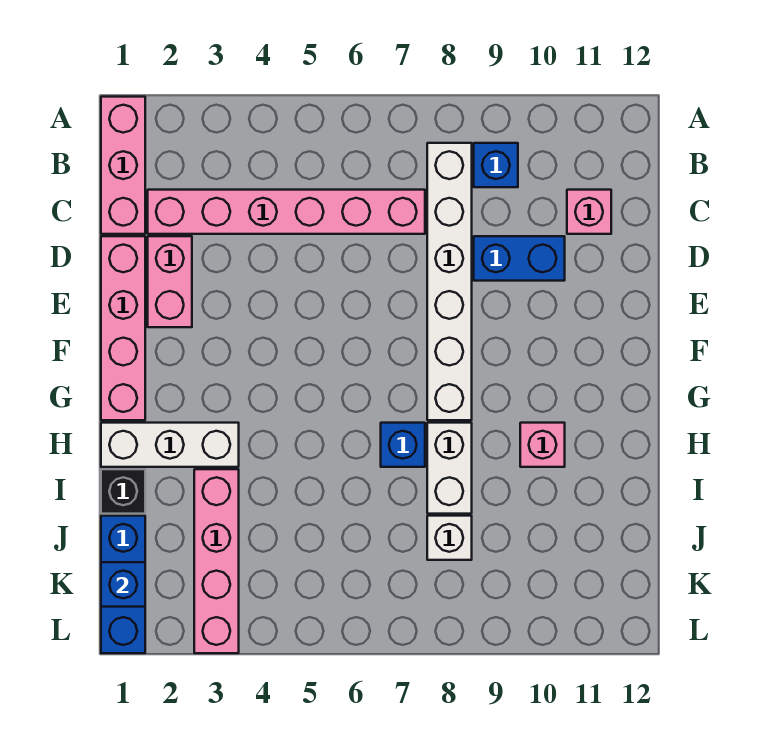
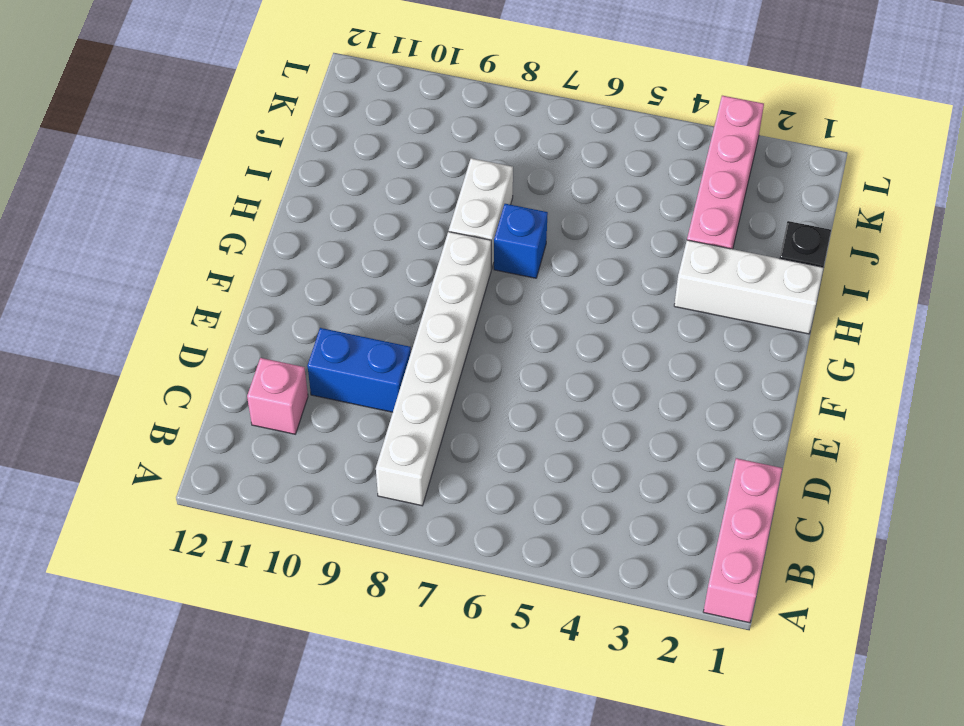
none -> blue brick B9 level 1
none -> pink brick C2:C7 level 1
none -> pink brick D1:G1 level 1

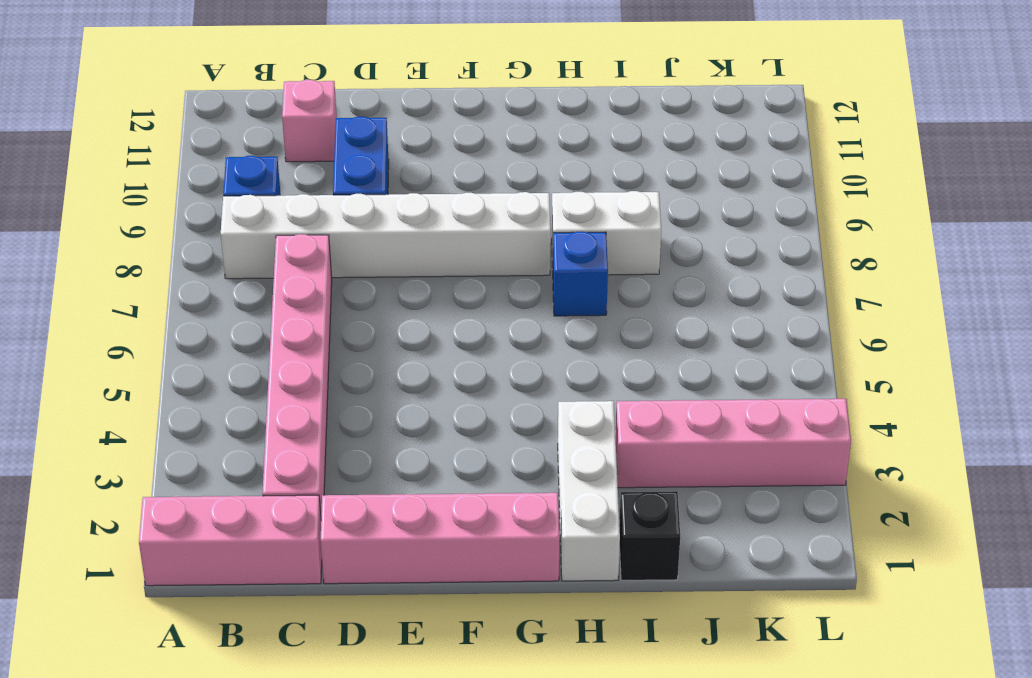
none -> pink brick D2:E2 level 1
none -> pink brick H10 level 1
none -> blue brick J1:L1 level 1

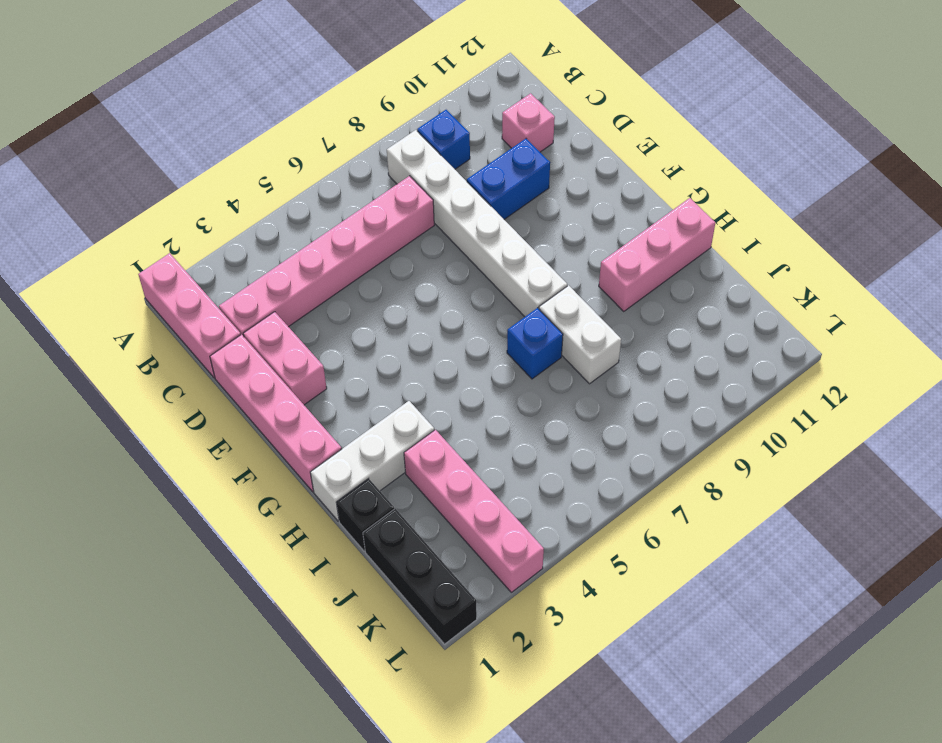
pink brick H10:H12 level 1 -> pink brick H10 level 1
black brick J1:L1 level 1 -> blue brick J1:L1 level 1
none -> white brick J8 level 1
none -> blue brick K1 level 2

